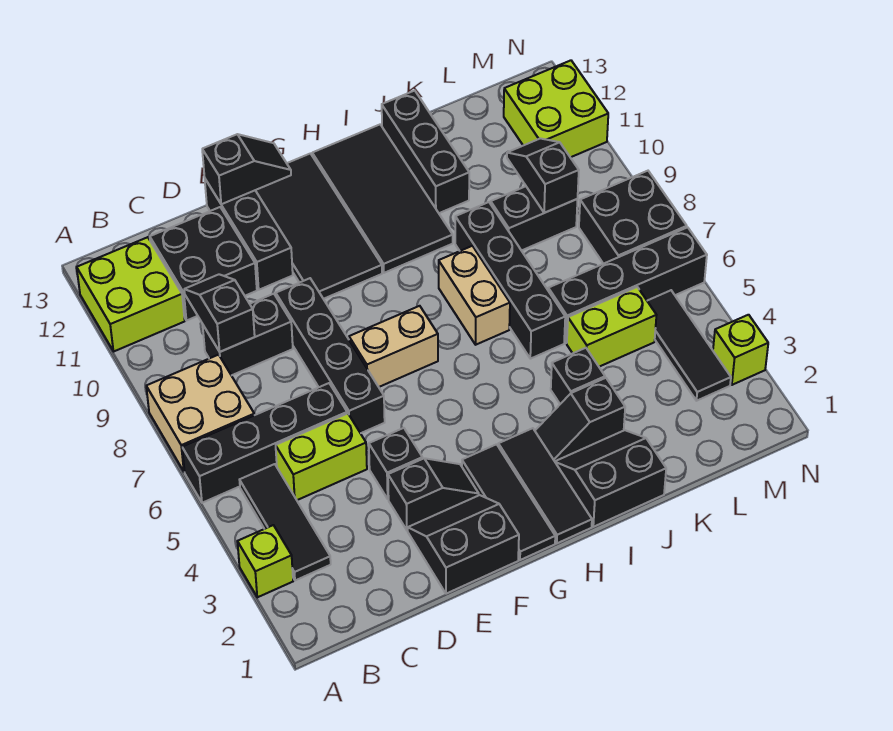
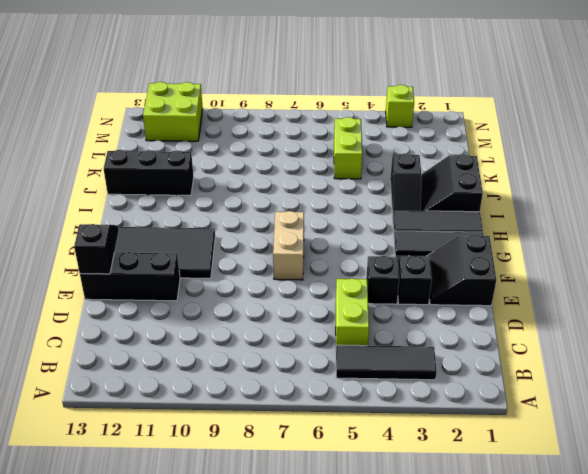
none -> lime brick A3 level 1
none -> black brick A6:D6 level 1
none -> tan brick A7:B8 level 1
none -> lime brick A11:B12 level 1

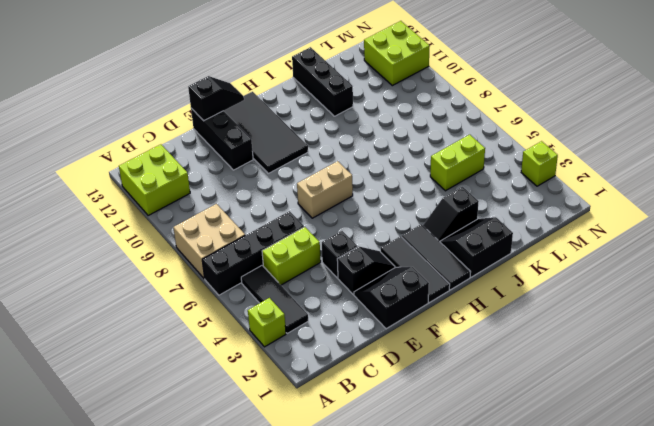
none -> black brick C9:D9 level 1
none -> black brick C11:D12 level 1
none -> black brick E6:E9 level 1
none -> black tile H10:I13 level 1

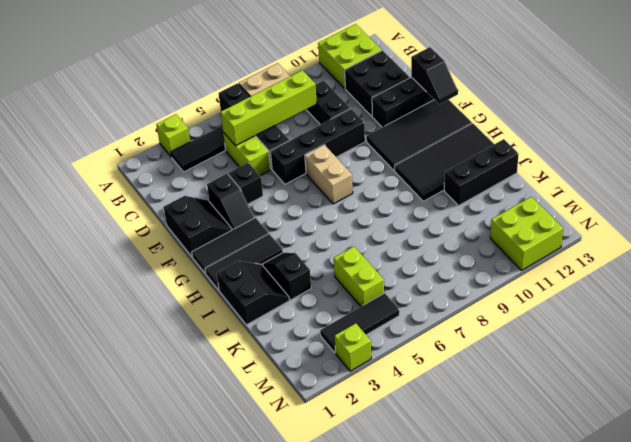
lime brick C5:C8 level 2 -> none
none -> tan brick I7:I8 level 1
none -> black brick J4 level 1
none -> black brick J6:J9 level 1
none -> black brick K6:N6 level 1

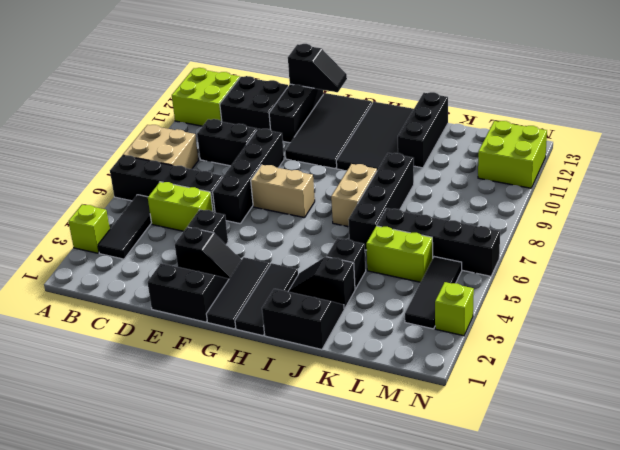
none -> black brick K9:L9 level 1
none -> black brick M7:N8 level 1
none -> black slope C9:C10 level 2 top 9
none -> black slope L9:L10 level 2 top 9

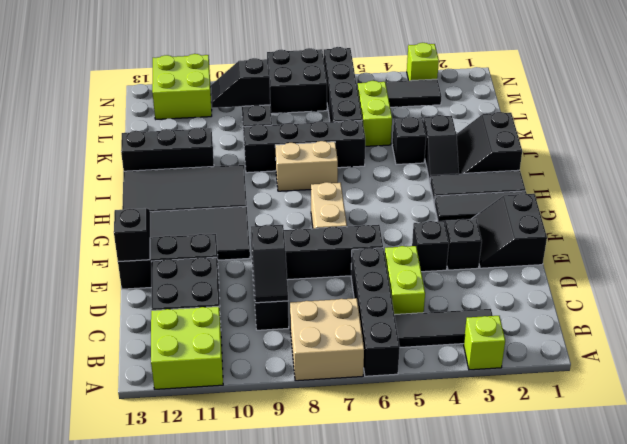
black slope C9:D9 level 2 top D -> black slope C9:C10 level 2 top 9

